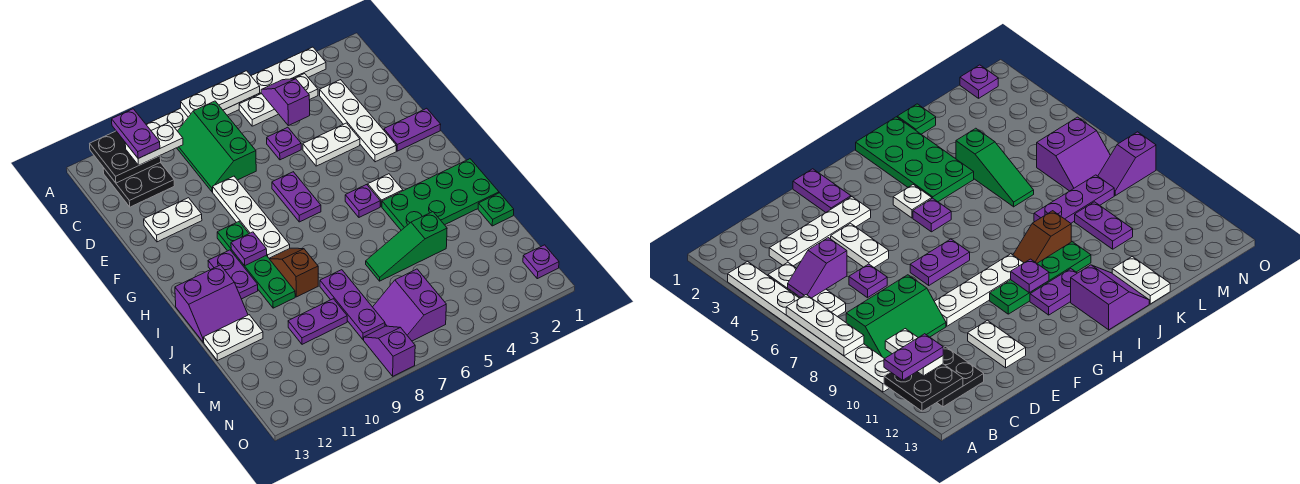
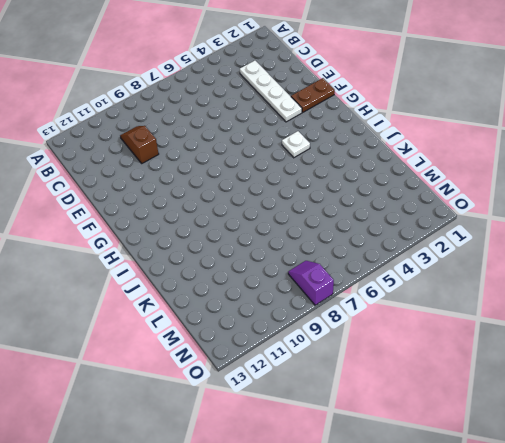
brown slope C10:D10 level 1 top D -> brown slope I9:J9 level 1 top J
brown plate F1:F2 level 1 -> purple plate F1:F2 level 1
none -> white plate A3:A10 level 1
none -> white plate B4:B6 level 1
none -> green slope B8:D9 level 1 top 8
none -> black plate B11:C12 level 1

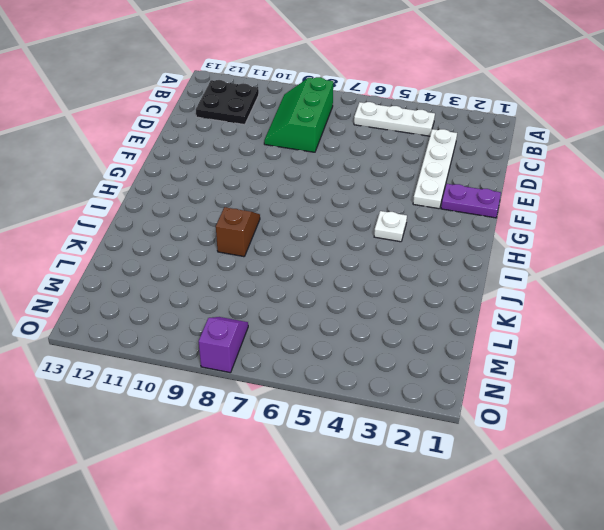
none -> white plate A3:A10 level 1
none -> purple plate D6 level 1
none -> white plate E4:E5 level 1
none -> white plate E9:H9 level 1

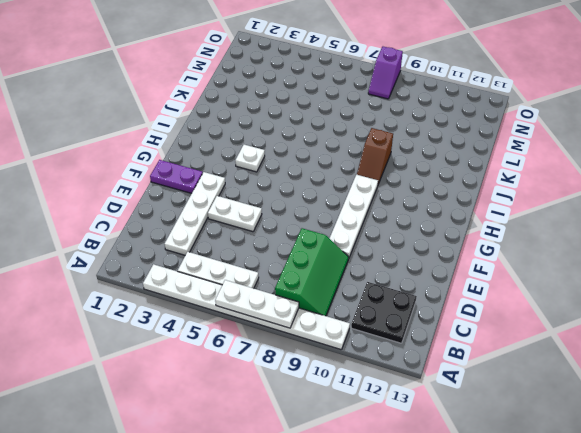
none -> purple plate D6 level 1
none -> white plate E11:E12 level 1
none -> purple plate F7:G7 level 1
none -> green plate G10:J10 level 1

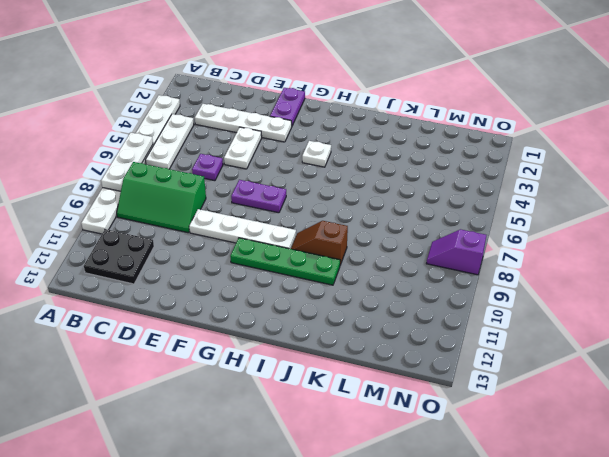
none -> white plate E11:E12 level 1
none -> purple plate H5 level 1
none -> purple plate H11:I11 level 1
none -> green plate I1:J4 level 1

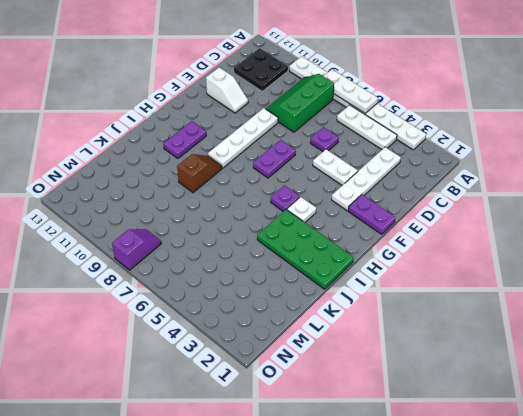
white slope E11:E12 level 1 top 12 -> white plate E11:E12 level 1
none -> green plate G10:J10 level 1
none -> purple slope I12:J13 level 1 top I
none -> green plate K1 level 1
none -> green slope K4:K6 level 1 top 4

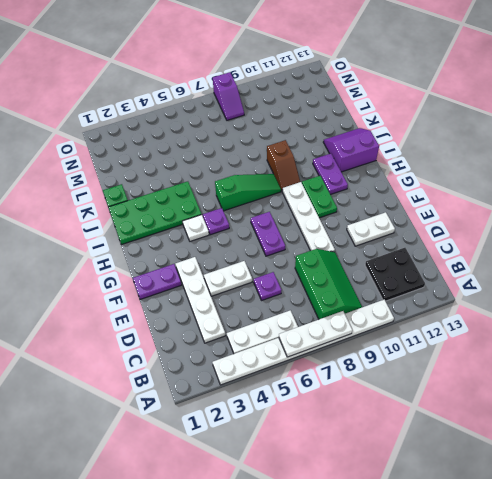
green plate G10:H10 level 1 -> green plate G10:J10 level 1
green slope I6:I8 level 1 top 6 -> green slope K4:K6 level 1 top 4
none -> purple plate K8:M8 level 1
none -> white plate K12:K13 level 1
none -> purple plate L9:L10 level 1
none -> purple slope M6:N7 level 1 top 6

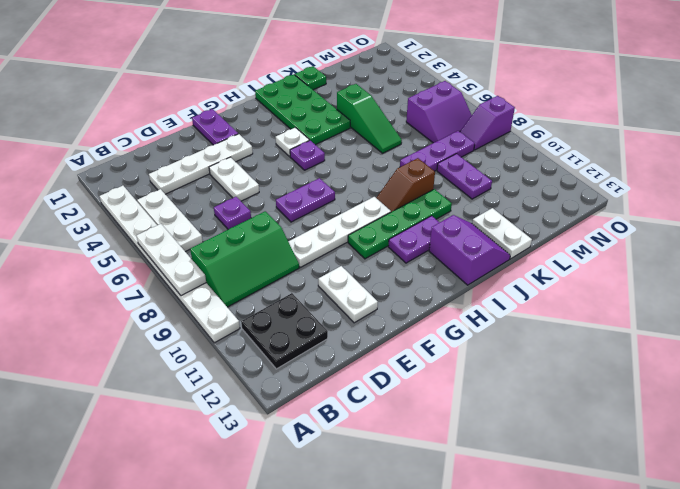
none -> purple plate N1 level 1
none -> black plate A11:B12 level 2
none -> purple slope B5:C5 level 2 top C
none -> purple plate H10 level 2

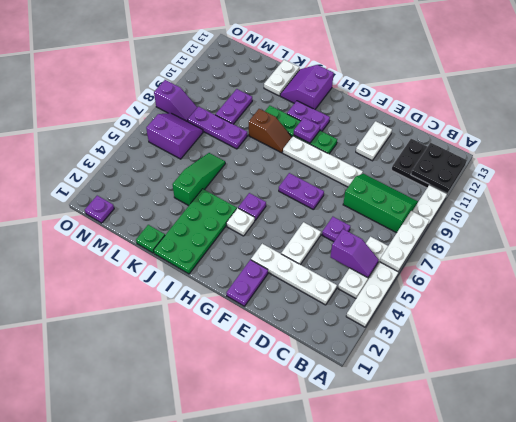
none -> white plate B10:B11 level 3
none -> purple plate A11:B11 level 4

